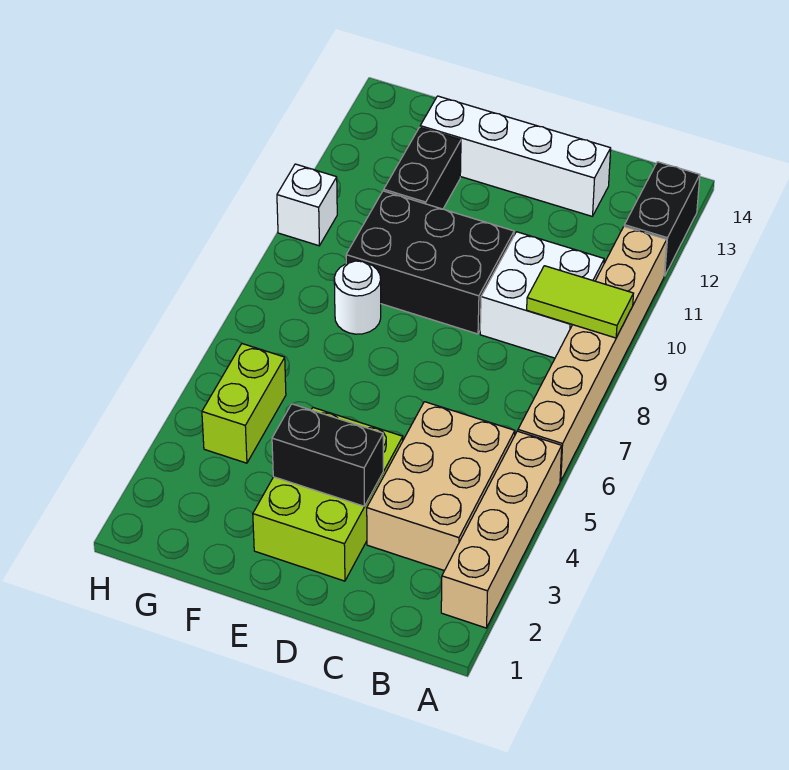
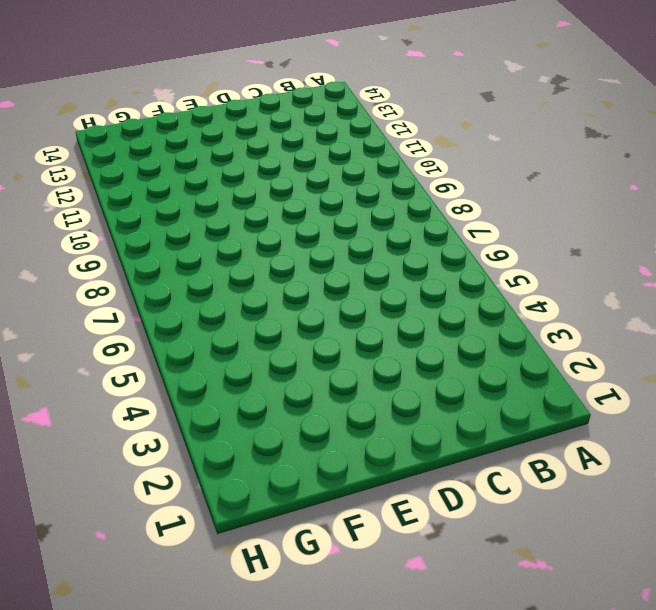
none -> tan brick A2:A5 level 1
none -> tan brick A6:A11 level 1
none -> black brick A12:A13 level 1

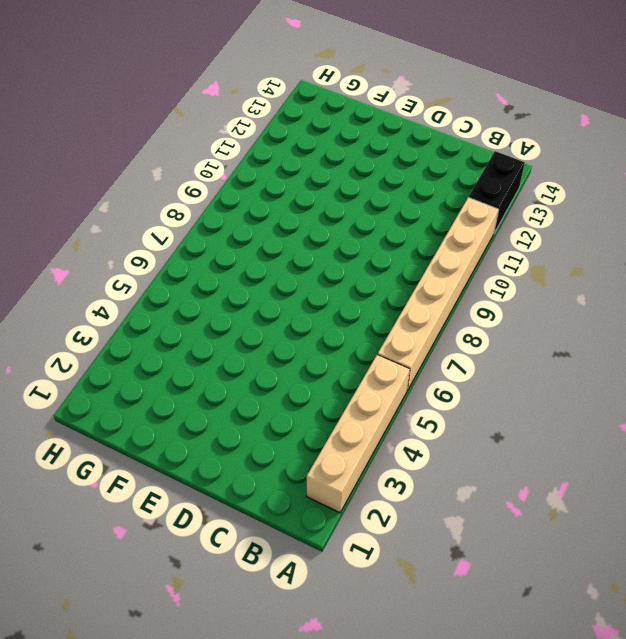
none -> tan brick B3:C5 level 1
none -> white brick B9:C10 level 1
none -> white brick C13:F13 level 1

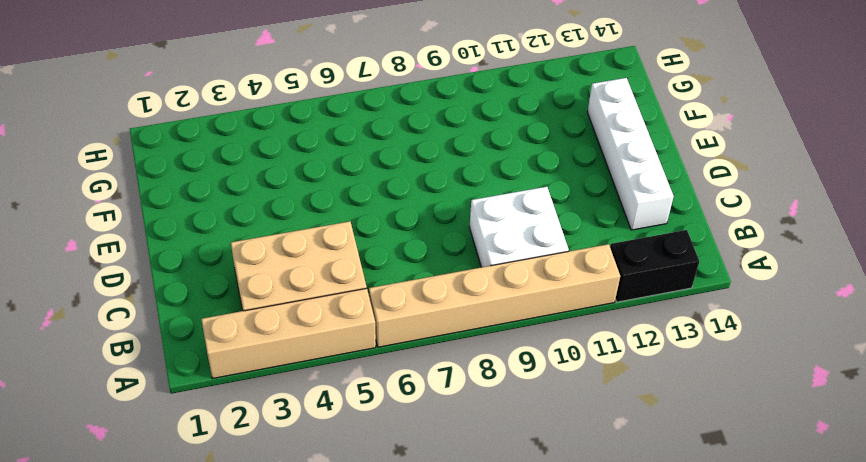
none -> lime brick D2:E4 level 1
none -> black brick D9:F10 level 1
none -> white round brick F8 level 1

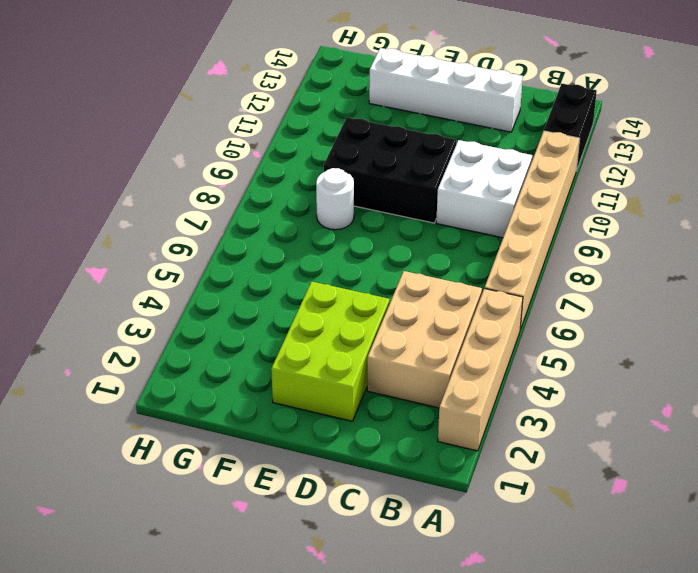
none -> black brick F11:F12 level 1
none -> lime brick G4:G5 level 1
none -> white brick H10 level 1

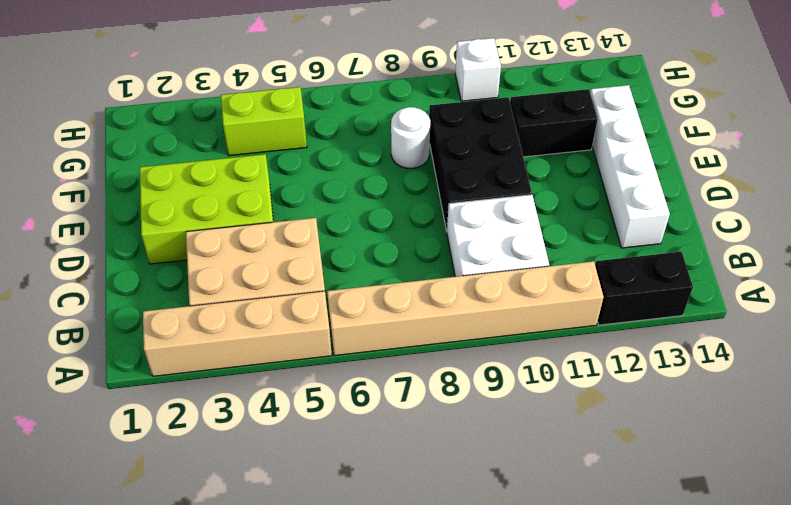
none -> lime tile A9:B9 level 2
none -> black brick D3:E3 level 2

